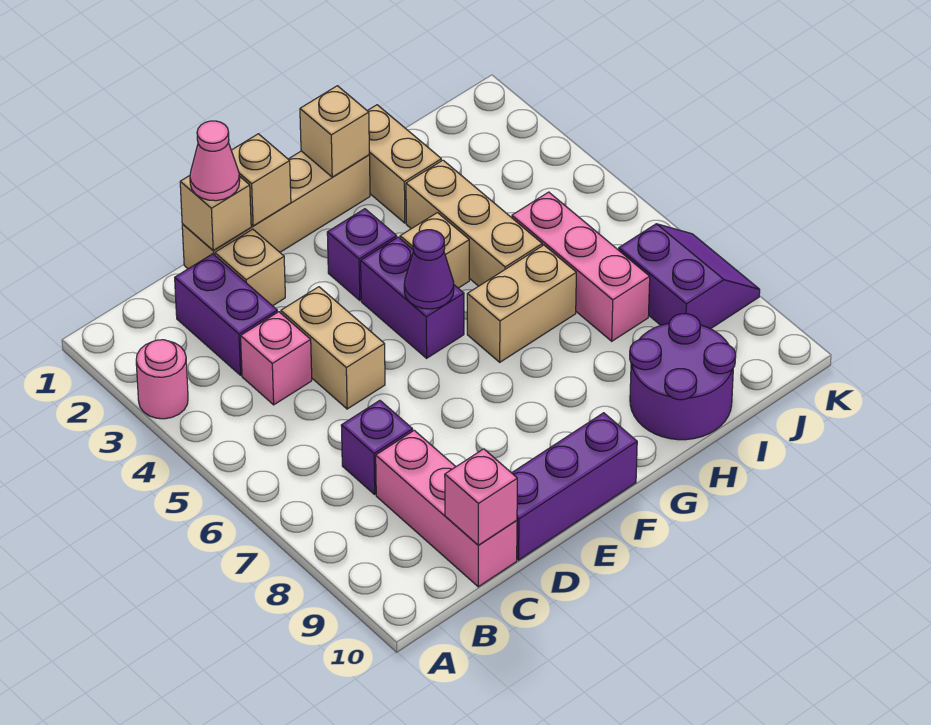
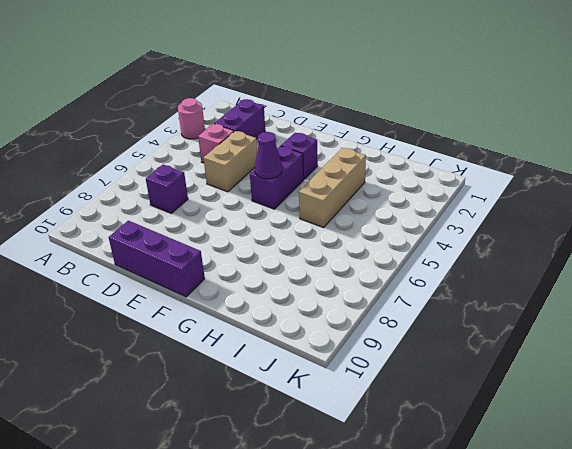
none -> pink brick C8:C10 level 1
none -> tan brick D1:G1 level 1
none -> tan brick D2 level 1

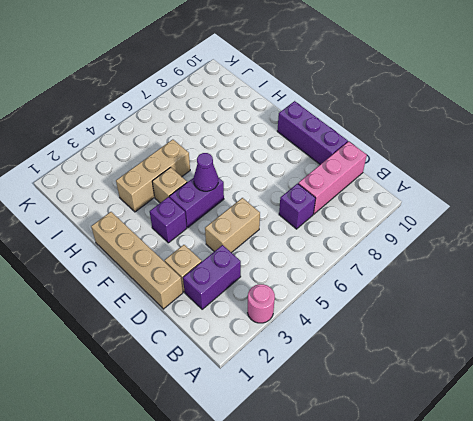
none -> pink brick C4 level 1
none -> tan brick G6:H6 level 1
none -> tan brick H1:H2 level 1

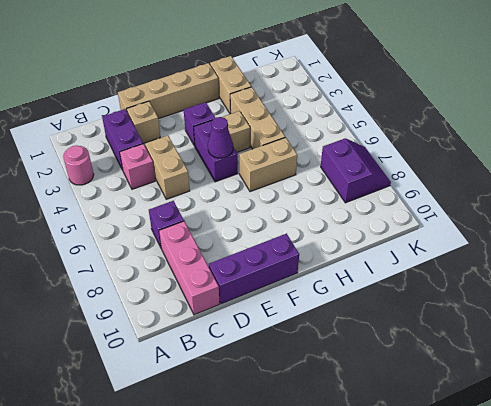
none -> purple round brick H9:I10 level 1
none -> pink brick I5:I7 level 1
none -> pink brick C10 level 2

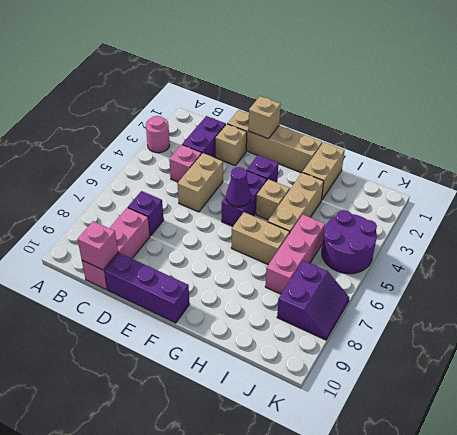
purple round brick J4:K5 level 1 -> purple round brick H9:I10 level 1
none -> tan brick D1 level 2
none -> tan brick G1 level 2
none -> pink cone D1 level 3

